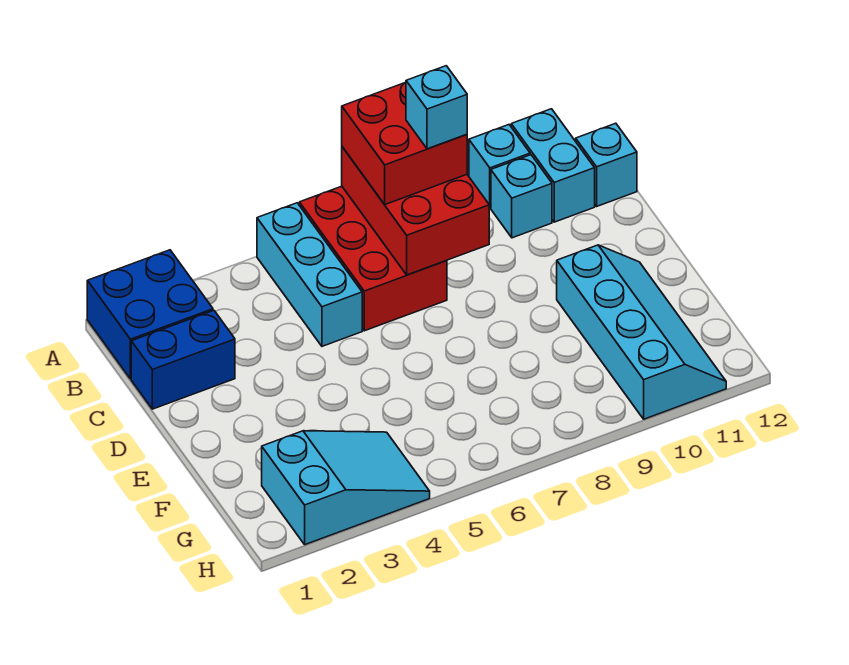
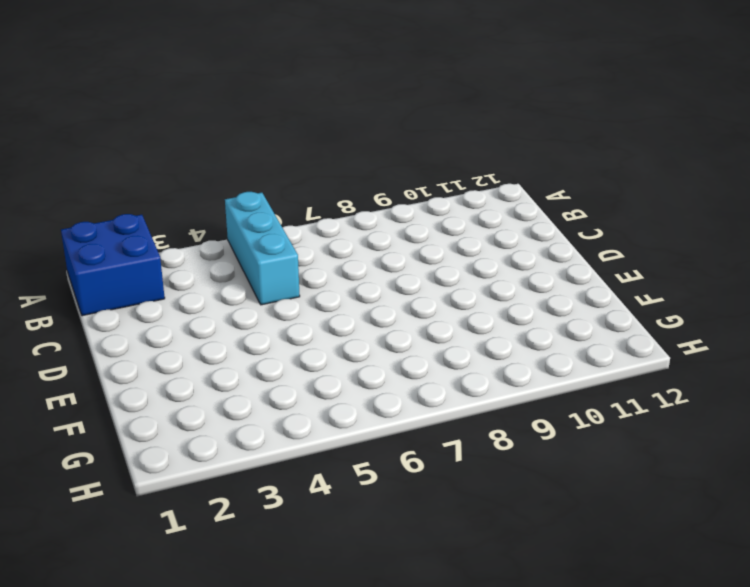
none -> red brick A6:C7 level 1
none -> cyan brick A10 level 1
none -> cyan brick A11:B11 level 1

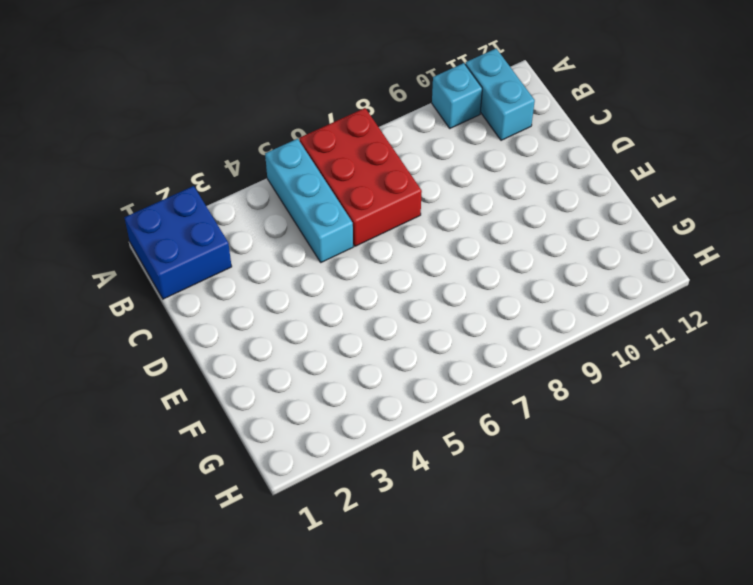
none -> cyan brick B10 level 1
none -> cyan brick B12 level 1
none -> blue brick C1:C2 level 1

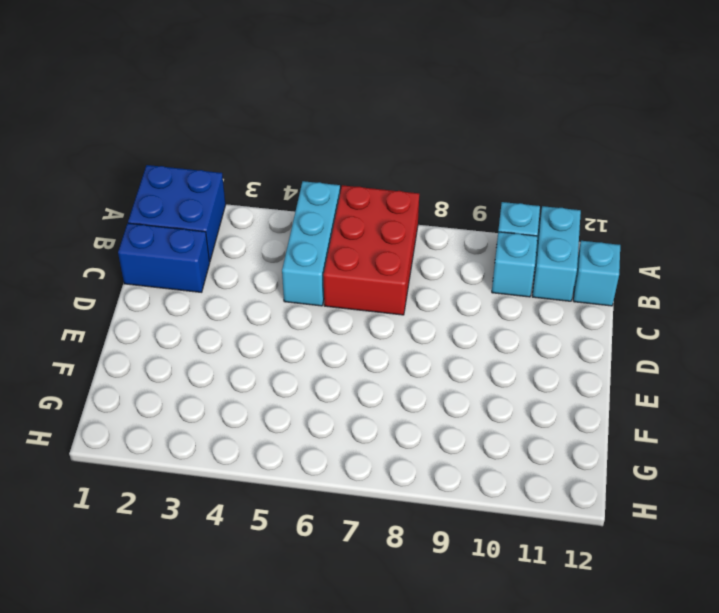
none -> cyan slope E10:H11 level 1 top 10
none -> cyan slope G2:H4 level 1 top 2
none -> red brick A7:C8 level 2

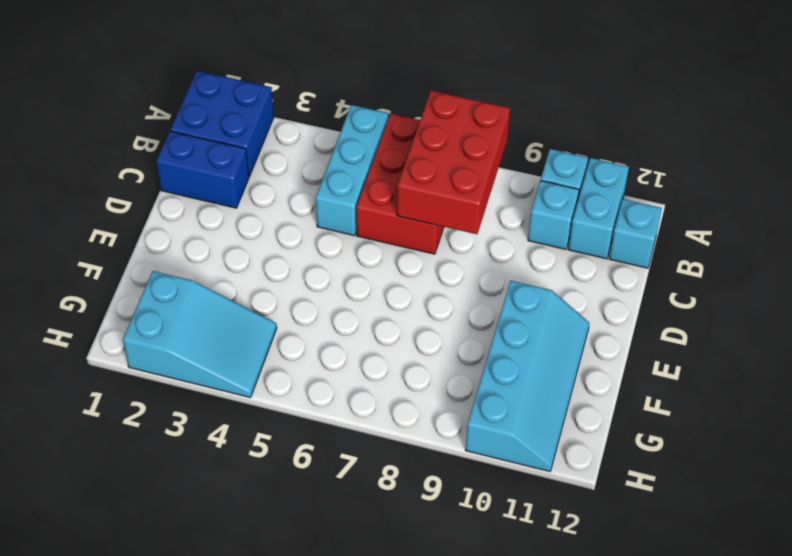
none -> red brick A7:B8 level 3
none -> cyan brick B8 level 4

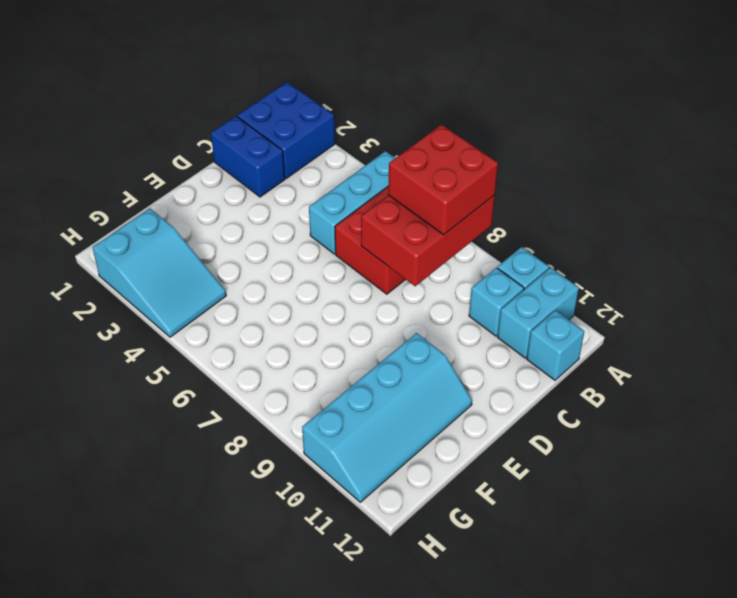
none -> cyan brick B8 level 4

